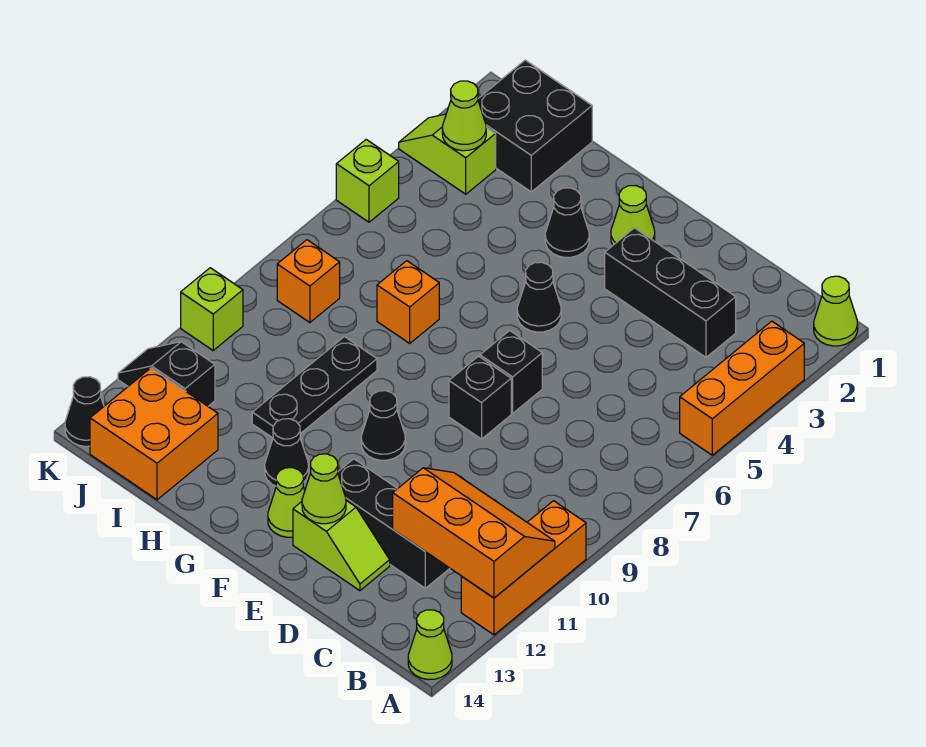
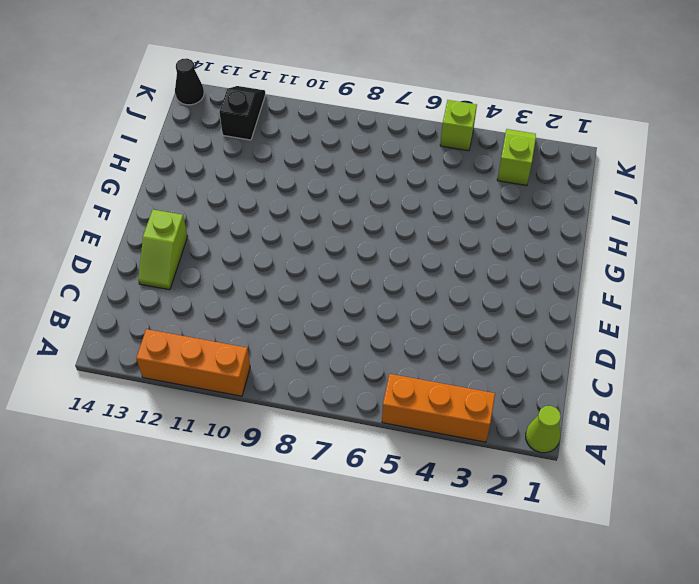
none -> lime cone A14 level 1
none -> black brick C3:E3 level 1
none -> black brick C12:E12 level 1

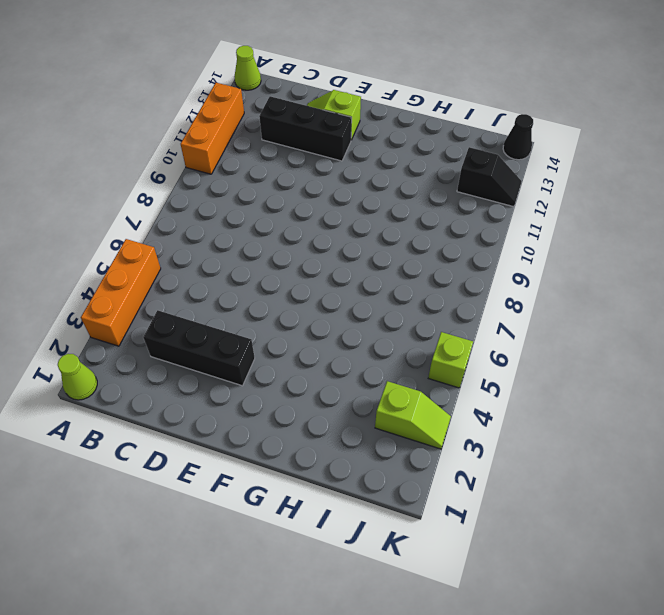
none -> black brick E7 level 1
none -> black brick E8 level 1
none -> lime cone F2 level 1

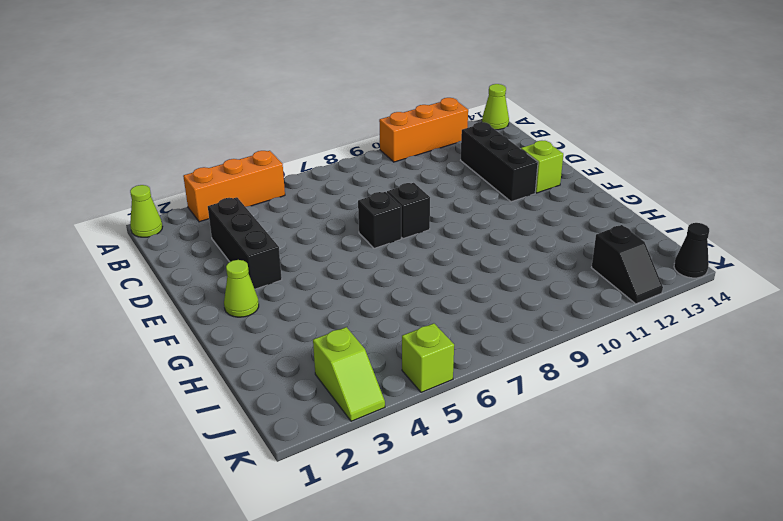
none -> black cone F5 level 1
none -> black cone F10 level 1
none -> lime cone F13 level 1

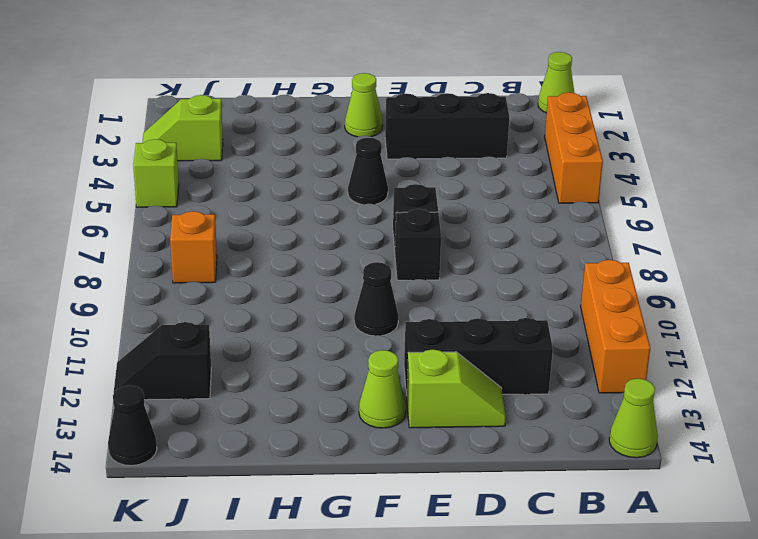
none -> black cone G3 level 1
none -> black cone G12 level 1
none -> orange brick H7 level 1

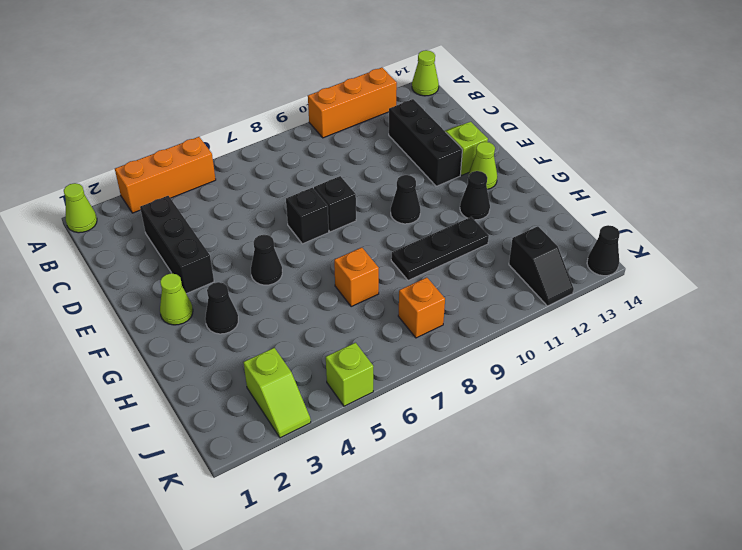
none -> black brick I1:J2 level 1
none -> orange brick I13:J14 level 1
none -> lime brick K10 level 1

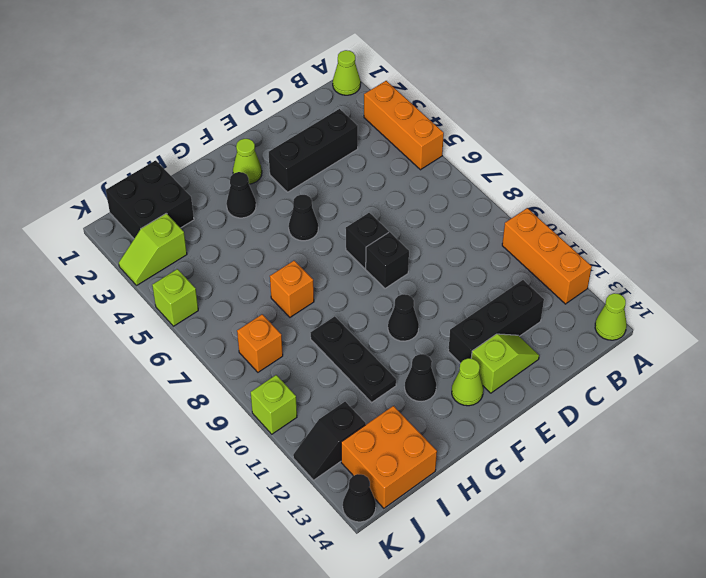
none -> orange slope A11:C12 level 2 top 12
none -> lime cone E13 level 2
none -> lime cone J3 level 2

